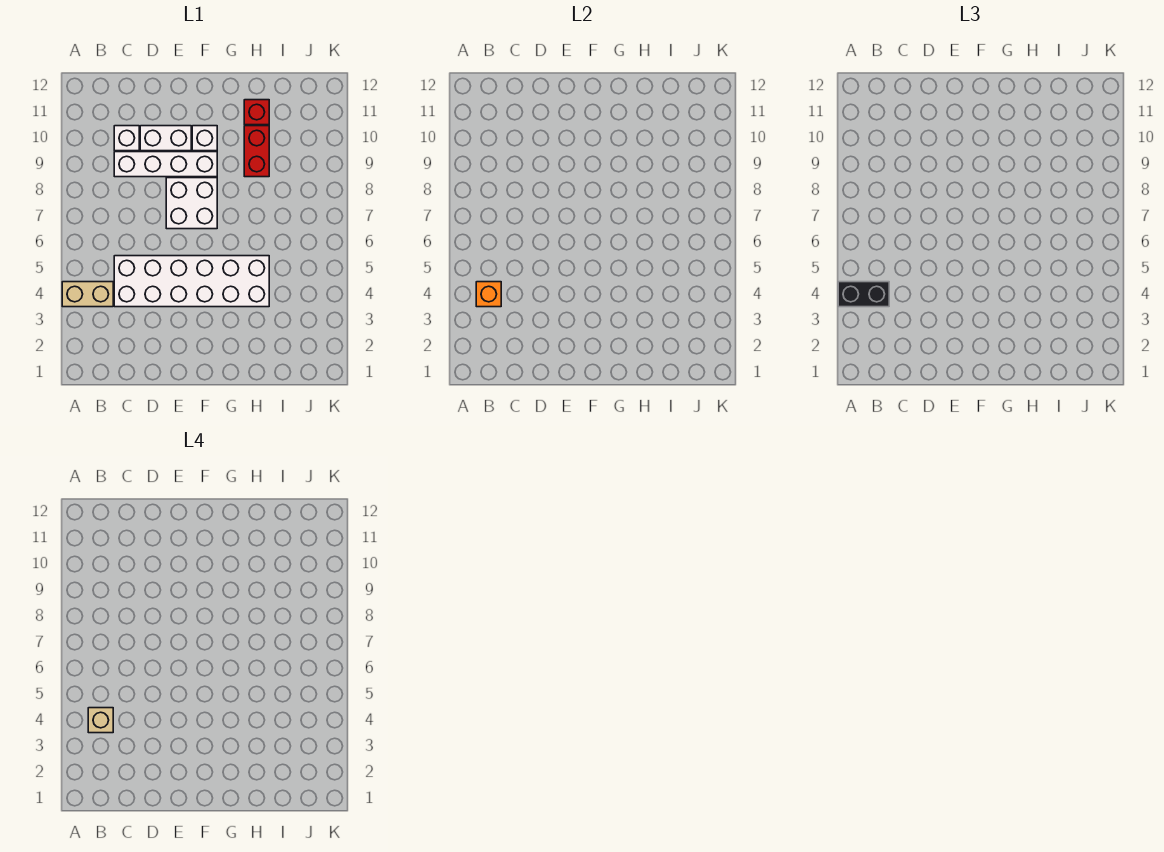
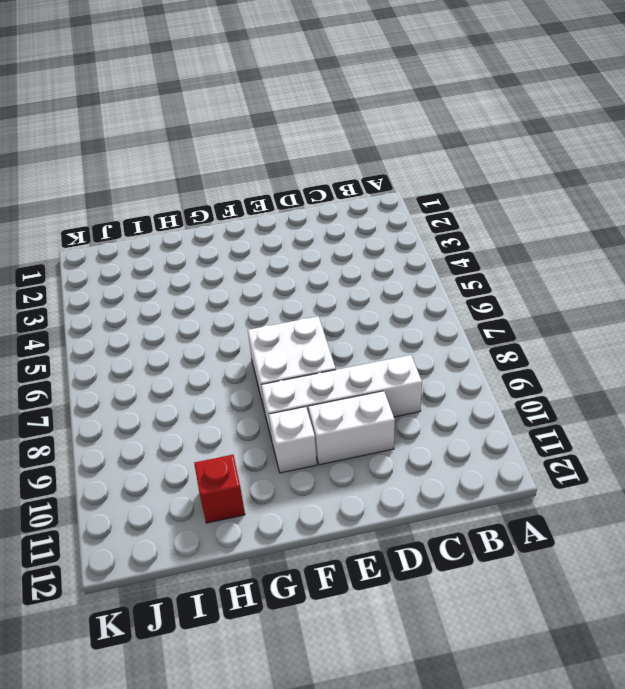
none -> tan brick A4:B4 level 1
none -> white brick C4:H5 level 1
none -> white brick C10 level 1

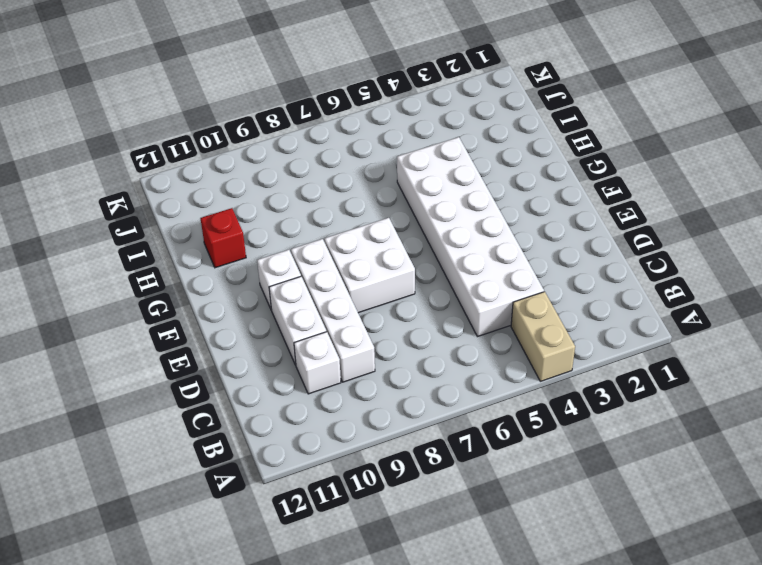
none -> red brick H9:H10 level 1
none -> orange brick B4 level 2
none -> black brick A4:B4 level 3

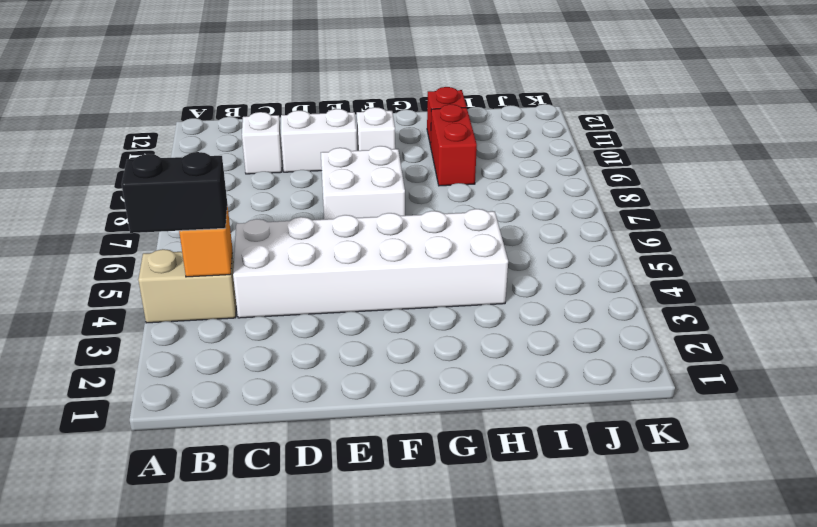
none -> white brick C9:F9 level 1
none -> tan brick B4 level 4

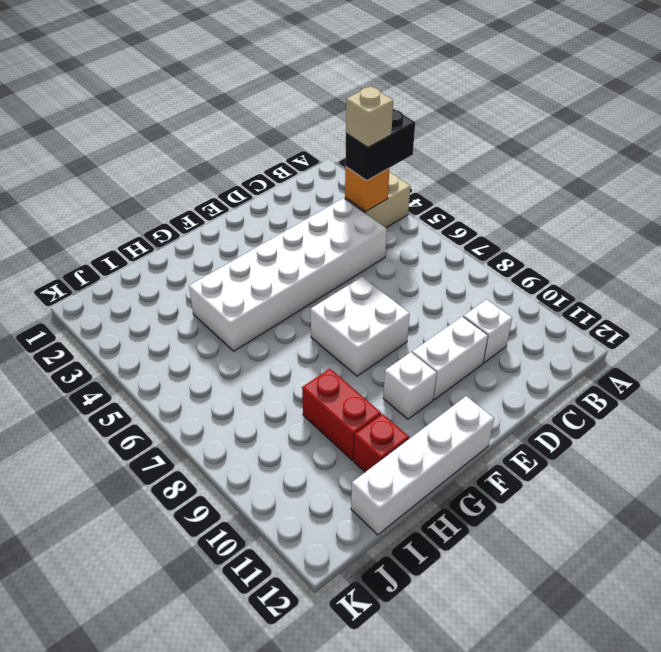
white brick F12:I12 level 1 -> white brick C9:F9 level 1

